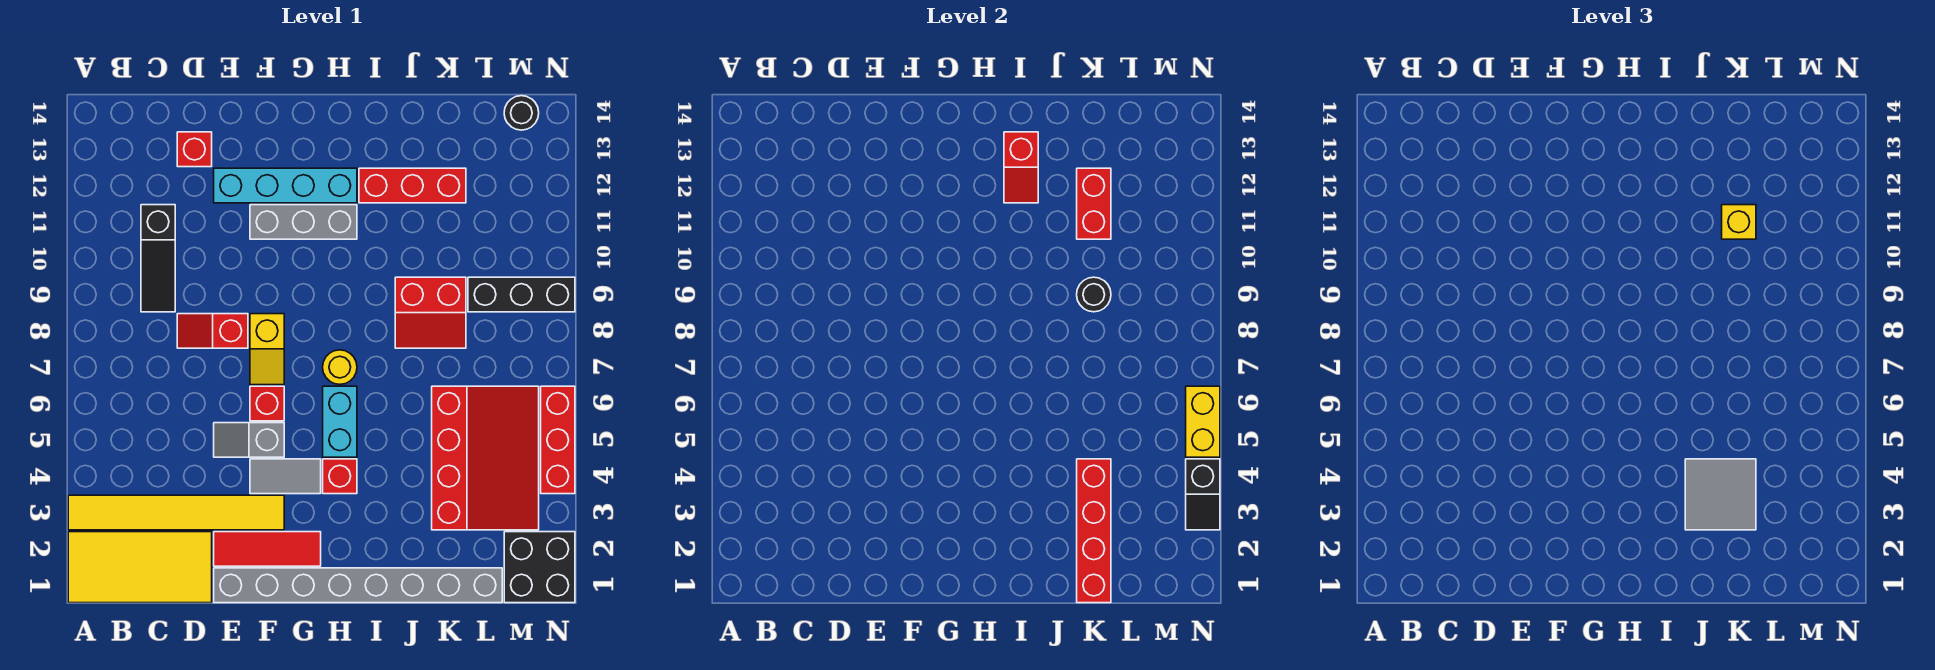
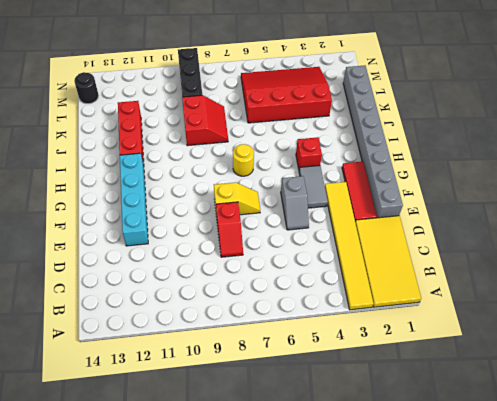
none -> black slope C9:C11 level 1 top 11
none -> red brick D13 level 1
none -> red brick F6 level 1
none -> grey brick F11:H11 level 1

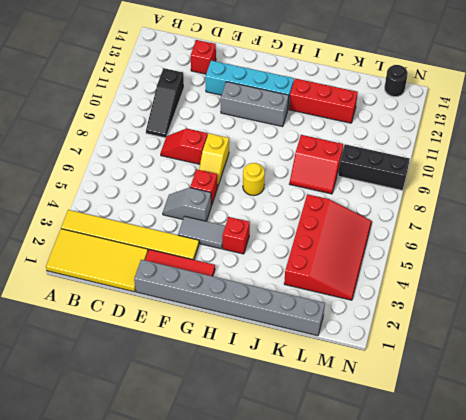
none -> cyan brick H5:H6 level 1
none -> black brick M1:N2 level 1
none -> red brick N4:N6 level 1
none -> red slope I12:I13 level 2 top 13

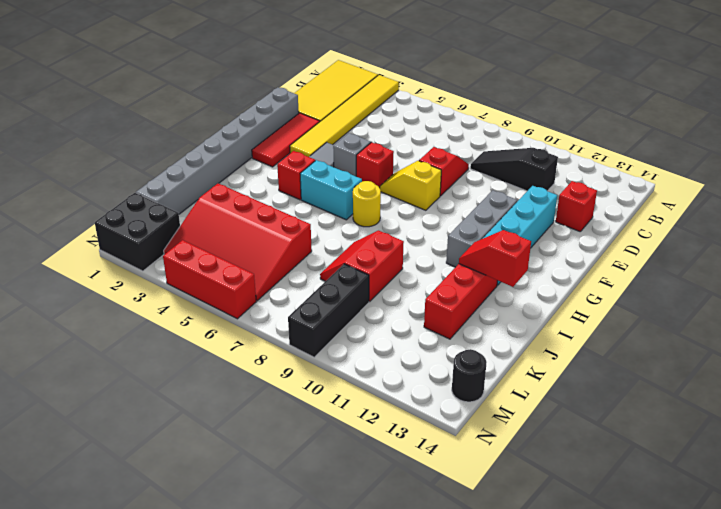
none -> red brick K1:K4 level 2
none -> black round brick K9 level 2
none -> red brick K11:K12 level 2
none -> black slope N3:N4 level 2 top 4

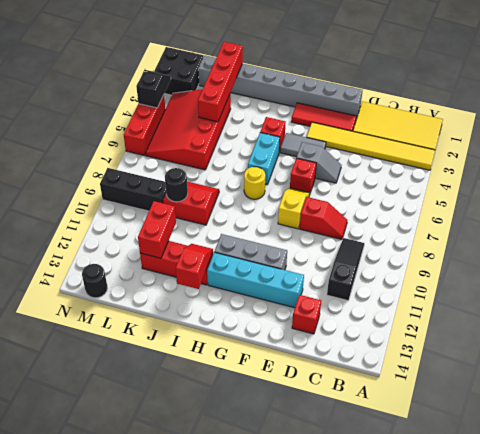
none -> yellow brick N5:N6 level 2
none -> grey tile J3:K4 level 3
none -> yellow brick K11 level 3

